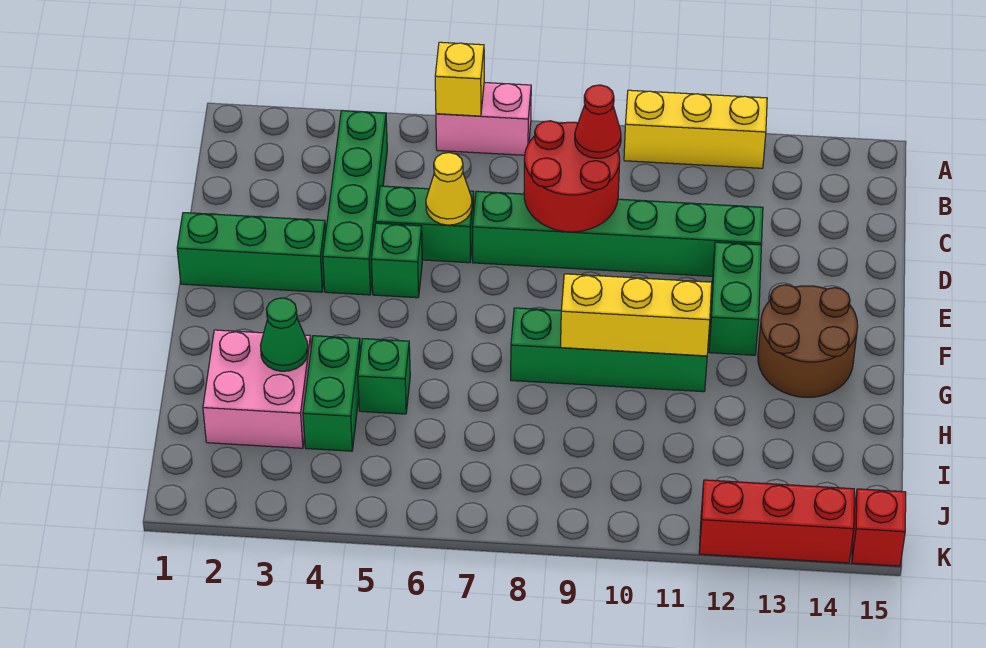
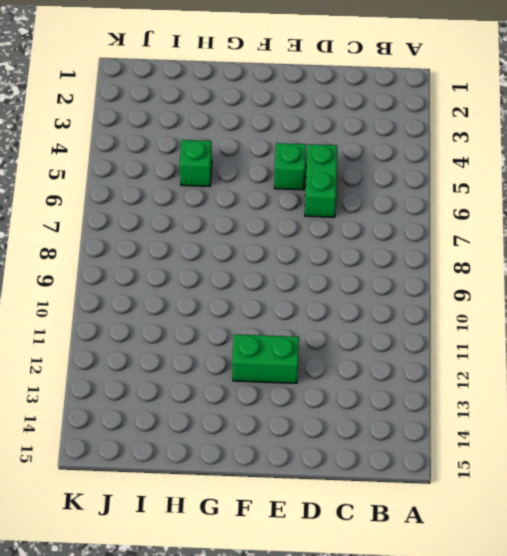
none -> pink brick A6:A7 level 1
none -> yellow brick A10:A12 level 1
none -> green brick B4:E4 level 1

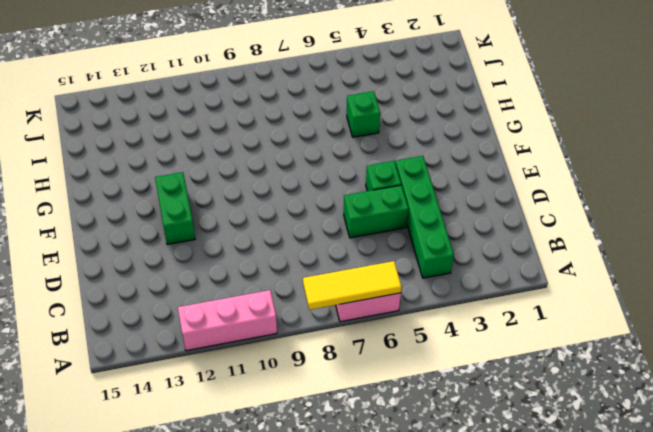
yellow tile A6:A8 level 2 -> yellow brick A6 level 2
pink brick A10:A12 level 1 -> yellow brick A10:A12 level 1
none -> green brick D7:D12 level 1
none -> green brick E1:E3 level 1
none -> brown round brick F13:G14 level 1

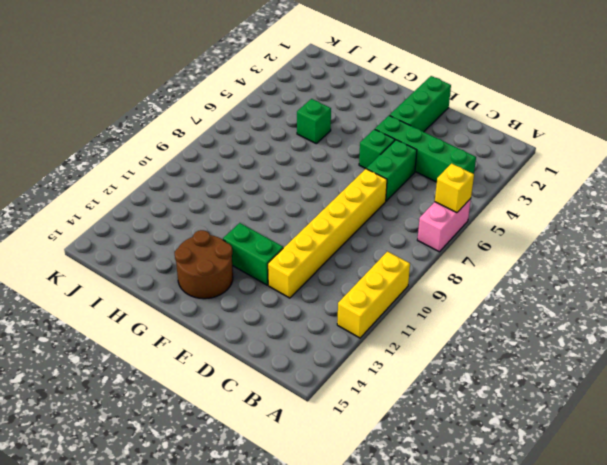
yellow brick D7:D12 level 1 -> green brick D7:D12 level 1
none -> green brick G8:G11 level 1
none -> pink brick H2:I3 level 1
none -> green brick H4:I4 level 1

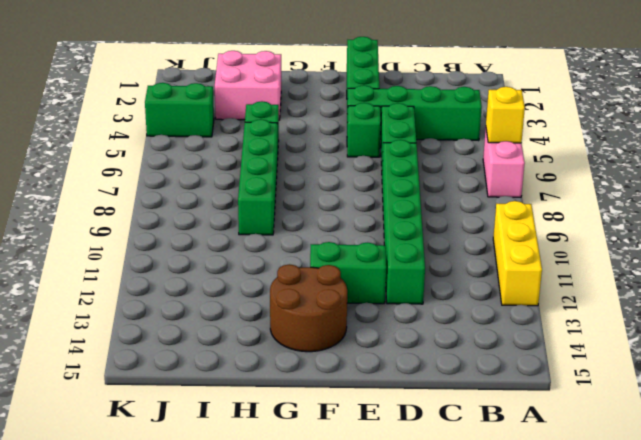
green brick H6:H9 level 1 -> green brick G8:G11 level 1
green brick J4:K4 level 1 -> green brick H4:I4 level 1
none -> red brick K12:K14 level 1
none -> red brick K15 level 1
none -> red round brick C8:D9 level 2

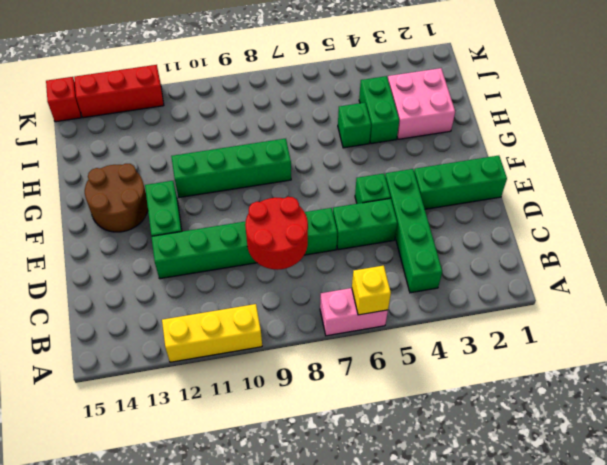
none -> yellow cone D6 level 2
none -> yellow brick G9:G11 level 2
none -> green cone H3 level 2

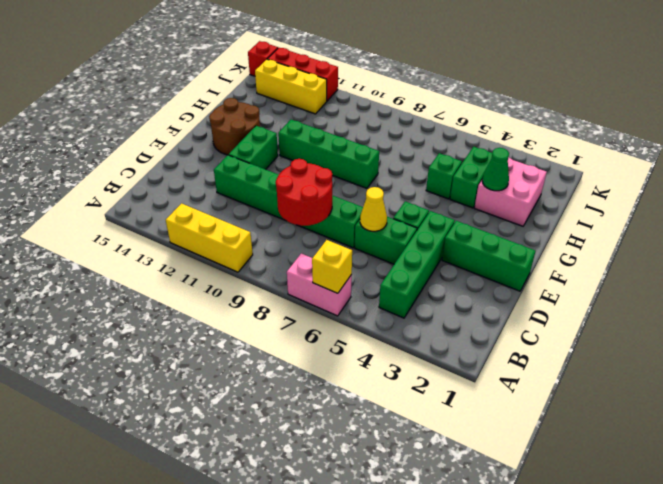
yellow brick J12:J14 level 1 -> yellow brick G9:G11 level 2
none -> red cone C9 level 3

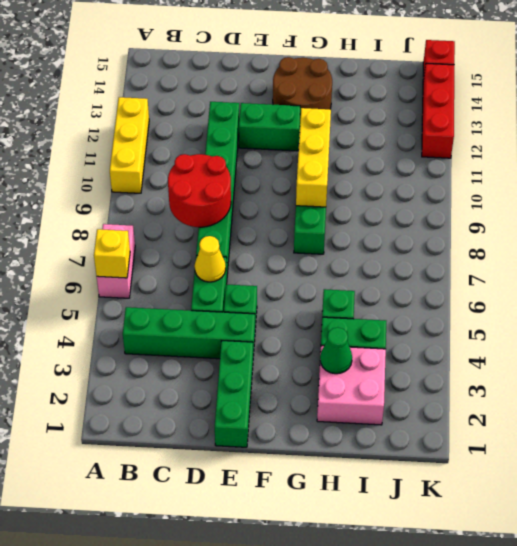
none -> red cone C9 level 3

